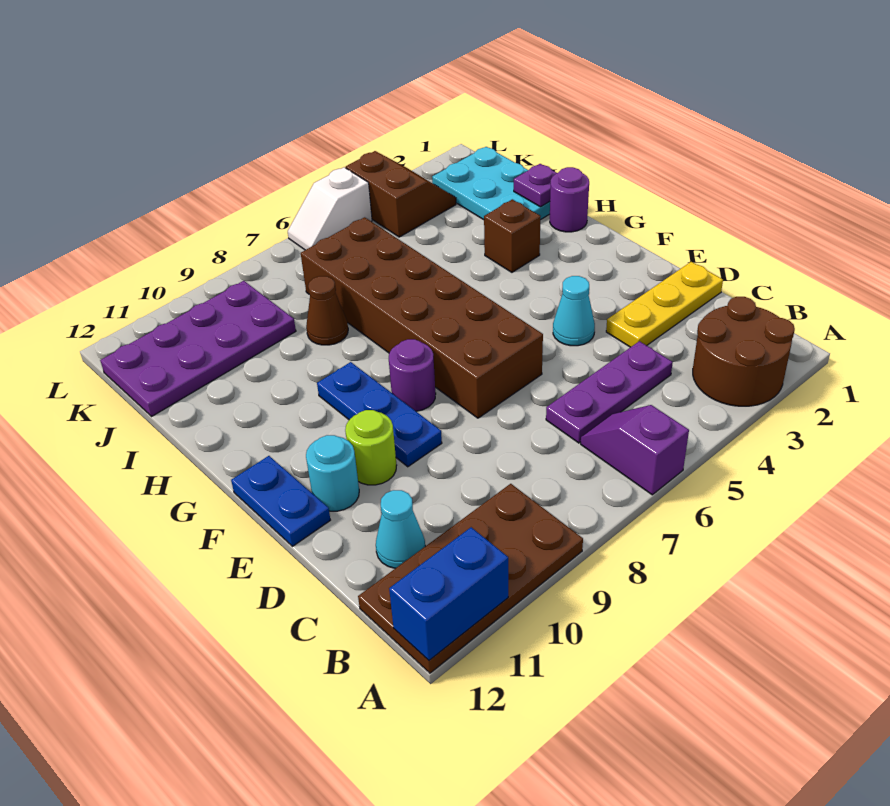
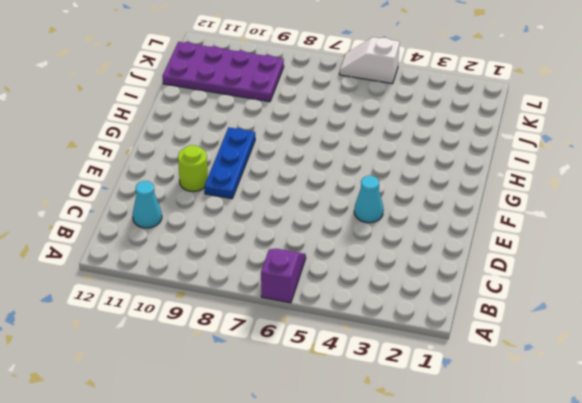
none -> brown round brick A2:B3 level 1
none -> brown plate A9:B12 level 1
none -> purple plate C4:C6 level 1

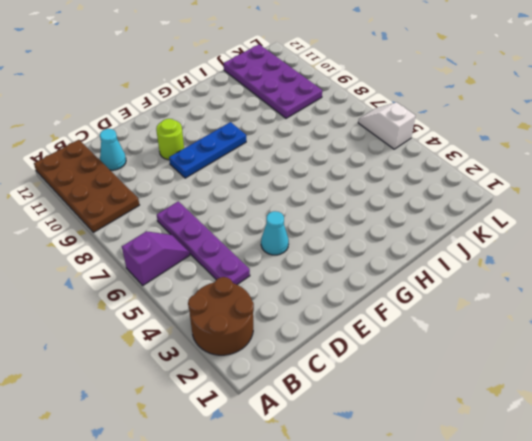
purple plate C4:C7 level 1 -> purple plate C4:C6 level 1
none -> yellow plate D1:D3 level 1
none -> brown brick E6:J7 level 1
none -> cyan round brick E11 level 1

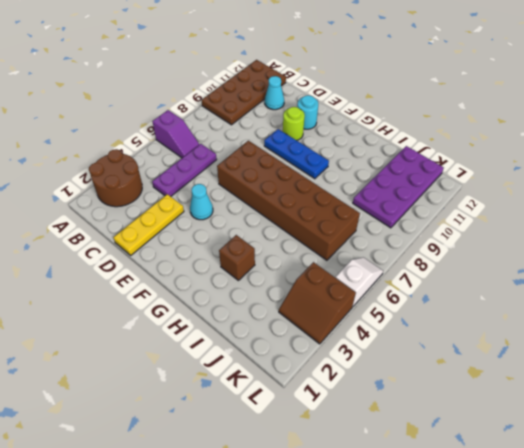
none -> blue plate E12:F12 level 1
none -> purple round brick F8 level 1
none -> purple round brick H1 level 1

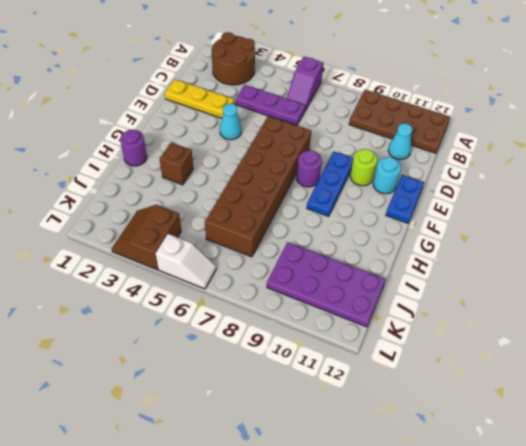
none -> cyan plate I1:K2 level 1
none -> brown cone I8 level 1
none -> blue brick A11:A12 level 2

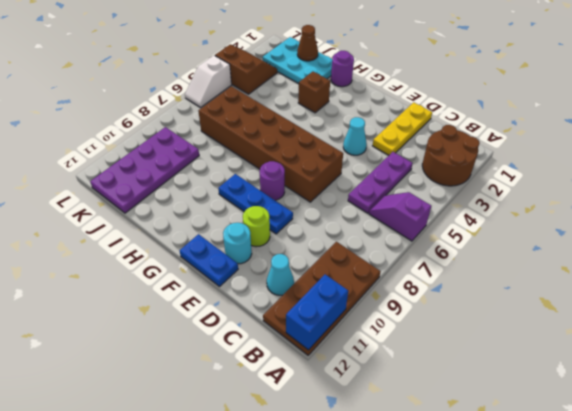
brown cone J1 level 2 -> brown cone I8 level 1
none -> purple plate I1 level 2

